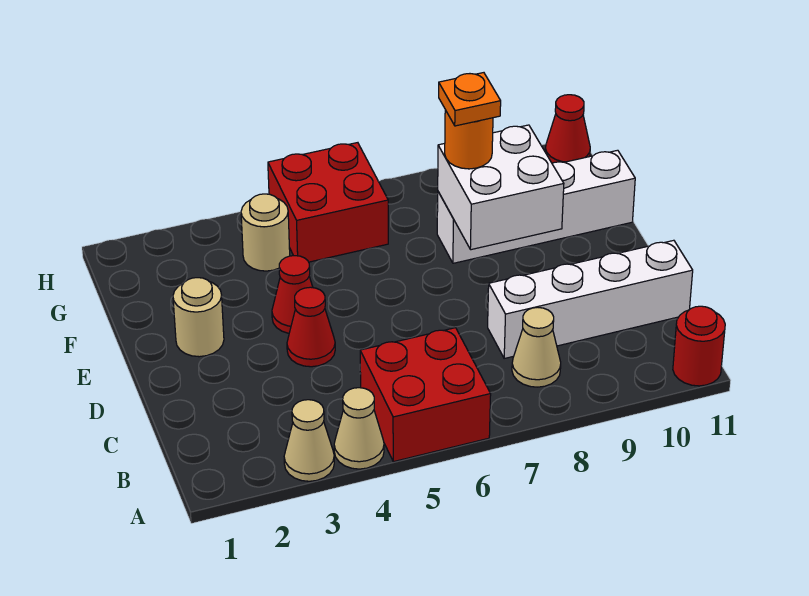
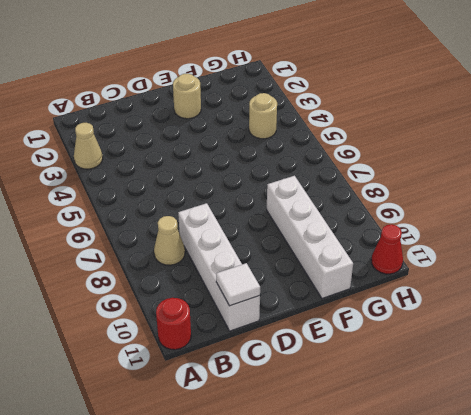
white tile C11 level 2 -> none
none -> tan cone A4 level 1
none -> red brick A5:B6 level 1
none -> red cone D4 level 1

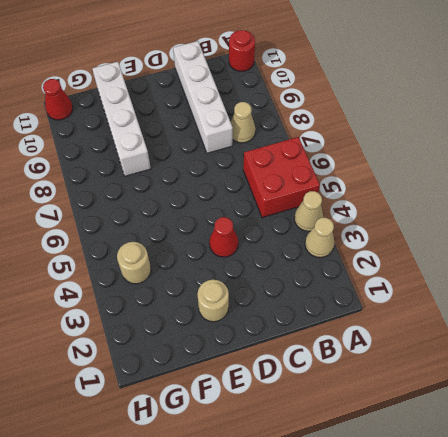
none -> red cone E4 level 1
none -> red brick G5:H6 level 1
none -> white brick E8:F9 level 2

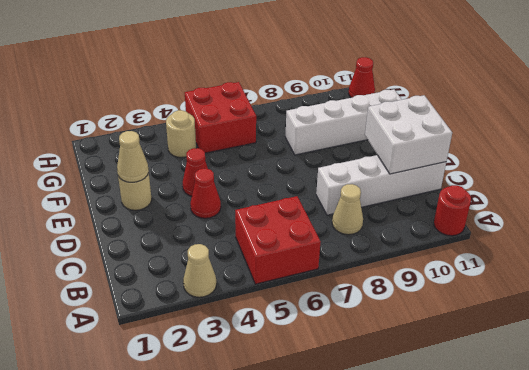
white brick C10:D11 level 2 -> white brick E8:F9 level 2
tan cone E2 level 2 -> tan cone A4 level 1
none -> orange round brick F8 level 3
none -> orange plate F8 level 4

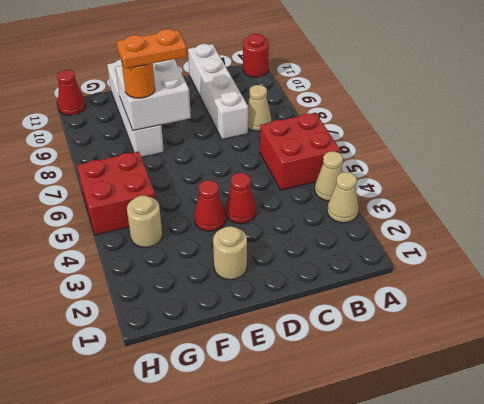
orange plate E8:F8 level 4 -> orange plate F8 level 4

